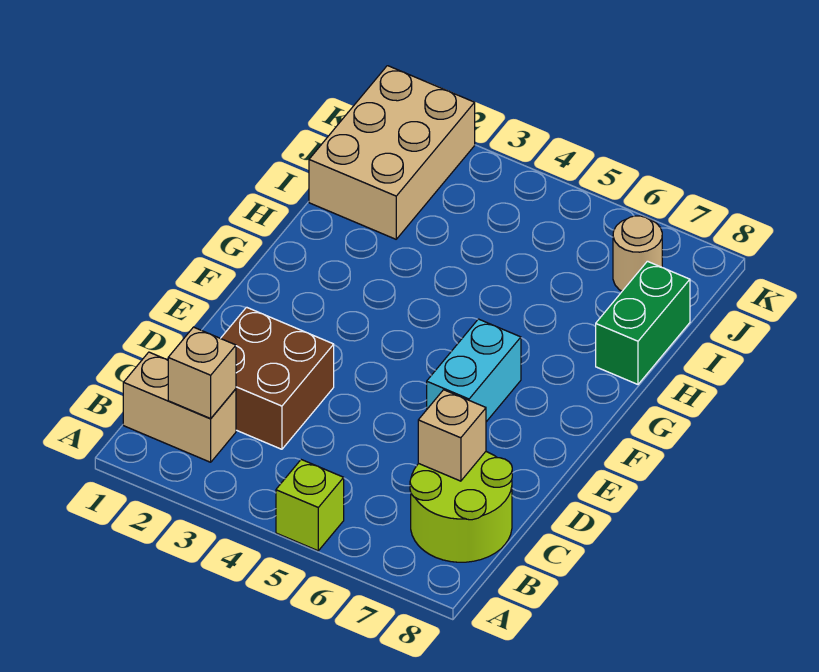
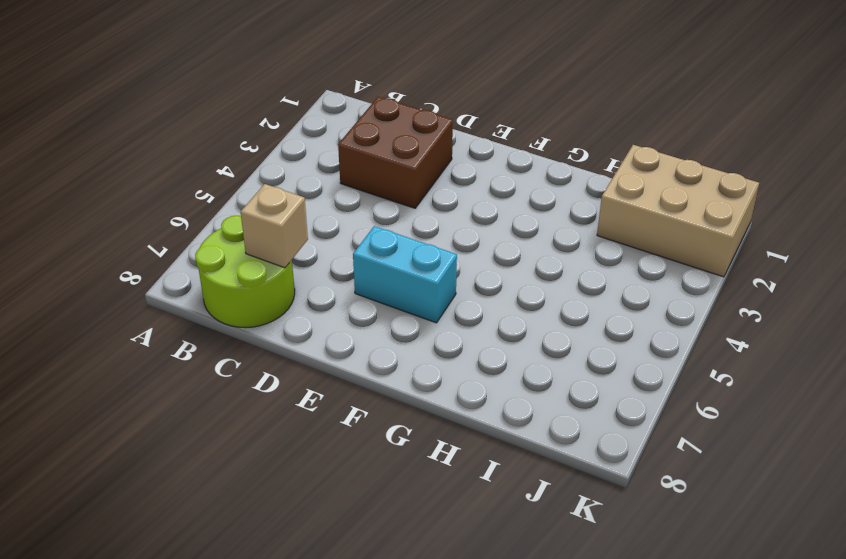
none -> lime brick A5 level 1
none -> tan brick B1:B2 level 1

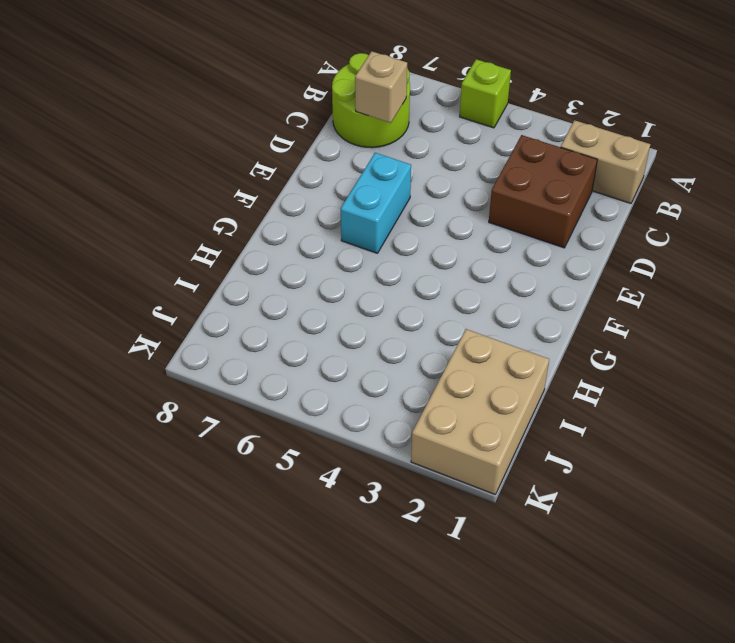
none -> green brick H8:I8 level 1
none -> tan round brick J7 level 1

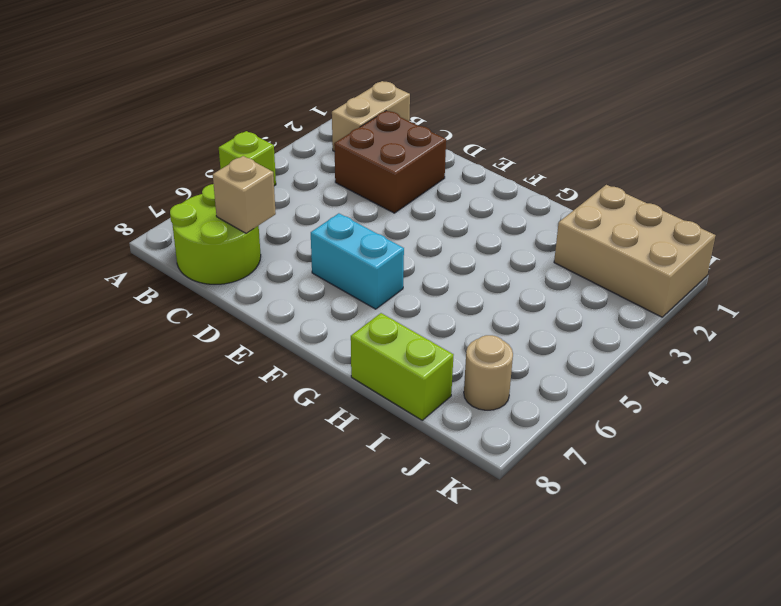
lime brick H8:I8 level 1 -> green brick H8:I8 level 1
none -> tan brick B2 level 2

